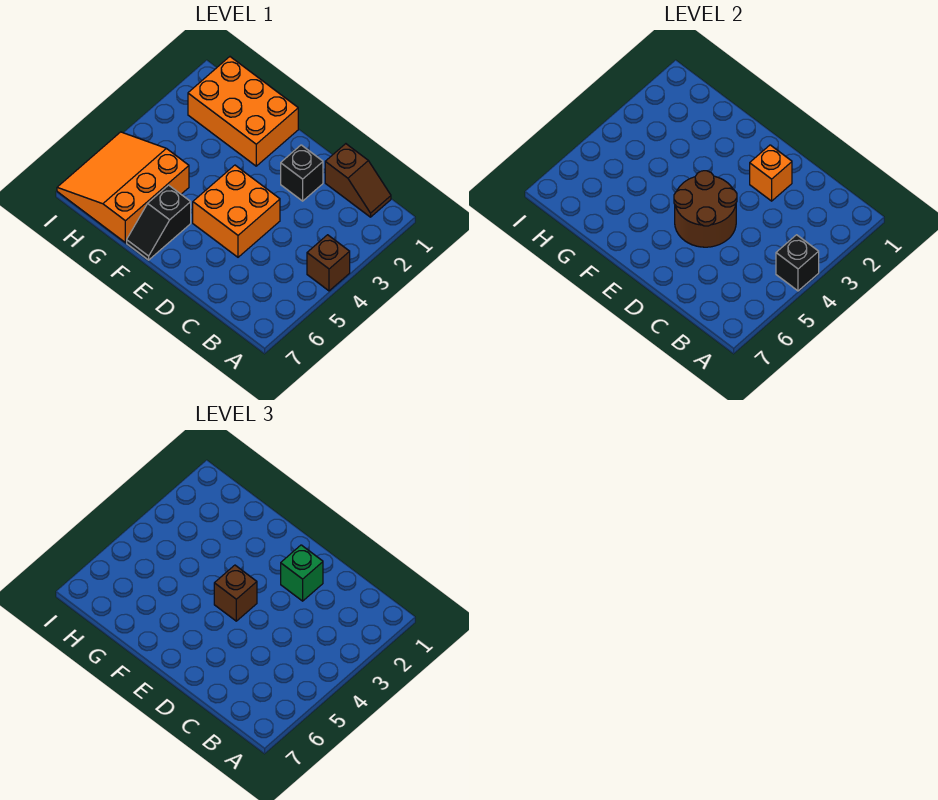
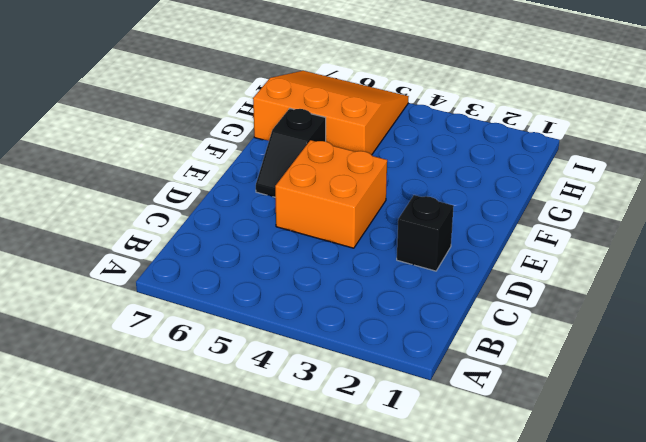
black slope E6:F6 level 1 top F -> black slope F6:F7 level 1 top 6
none -> brown brick A4 level 1
none -> brown slope B1:C1 level 1 top C
none -> orange brick F1:H2 level 1

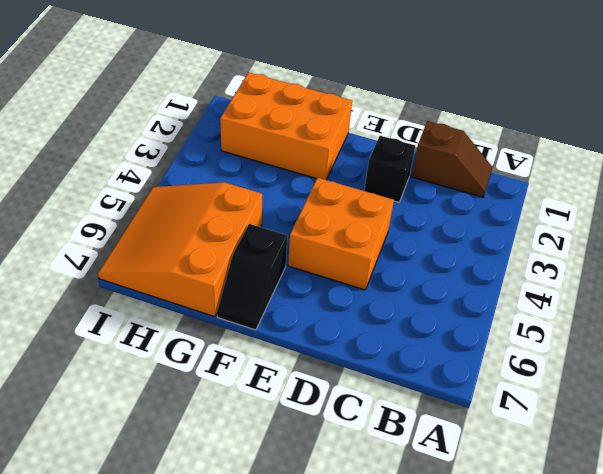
none -> brown brick A4 level 1
none -> black brick A4 level 2
none -> orange brick D2 level 2

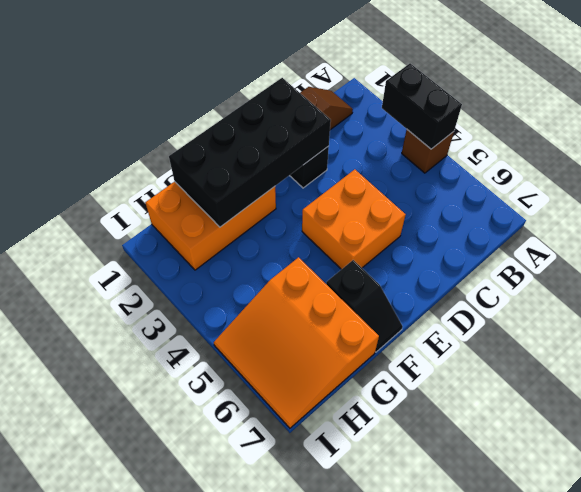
black brick A3:A4 level 2 -> black brick A4 level 2
black brick D1:G2 level 2 -> orange brick D2 level 2
none -> brown round brick D4:E5 level 2
none -> green brick D2 level 3
none -> brown brick E4 level 3

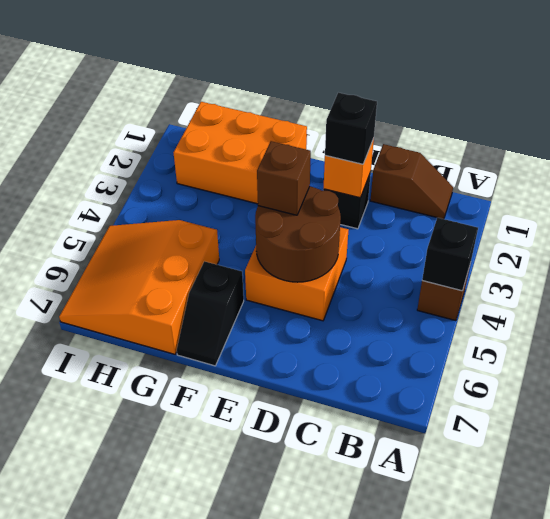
black brick D2 level 3 -> green brick D2 level 3

